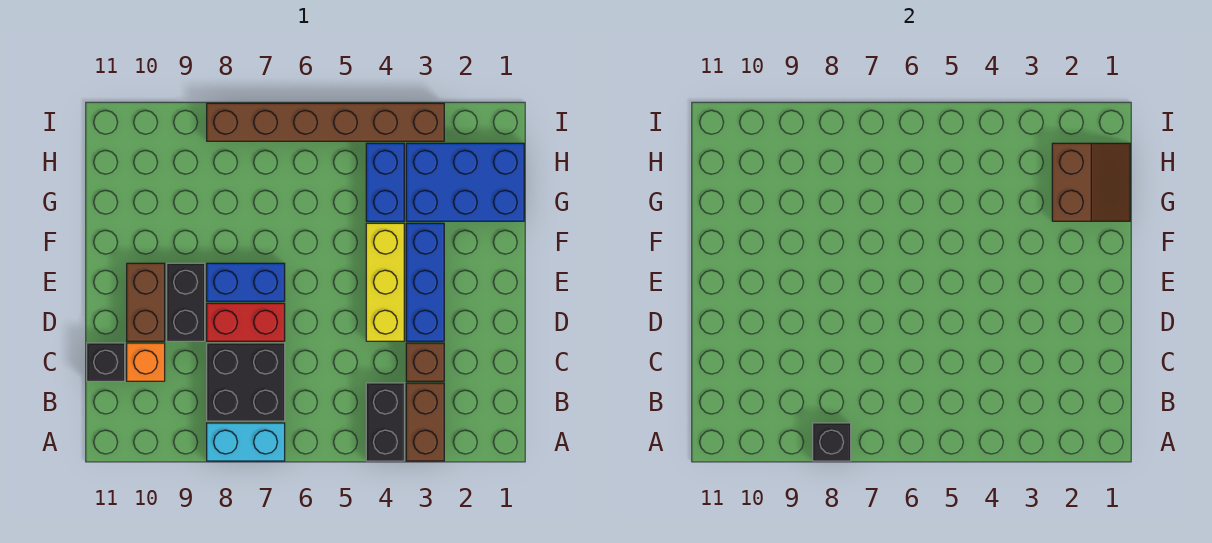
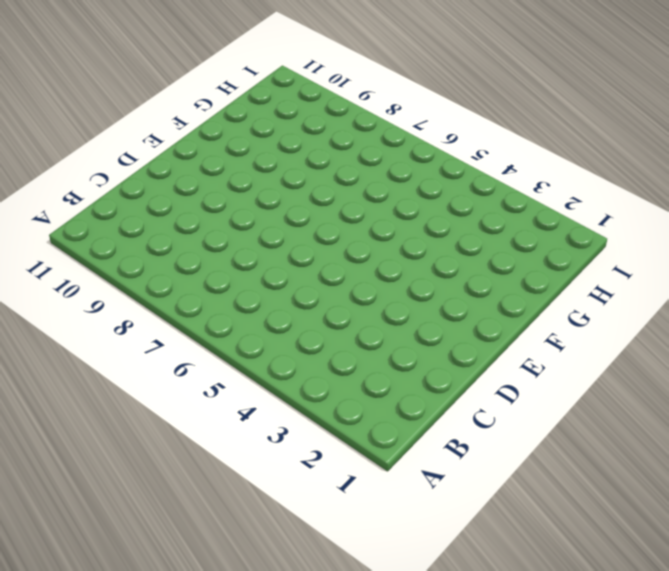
none -> brown brick A3:B3 level 1
none -> black brick A4:B4 level 1
none -> cyan brick A7:A8 level 1

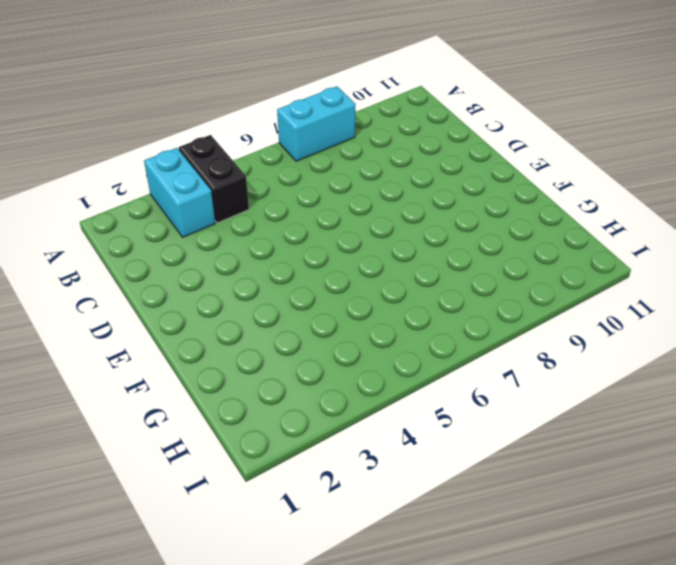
cyan brick A3:B3 level 1 -> brown brick A3:B3 level 1
none -> black brick B7:C8 level 1
none -> brown brick C3 level 1
none -> orange brick C10 level 1

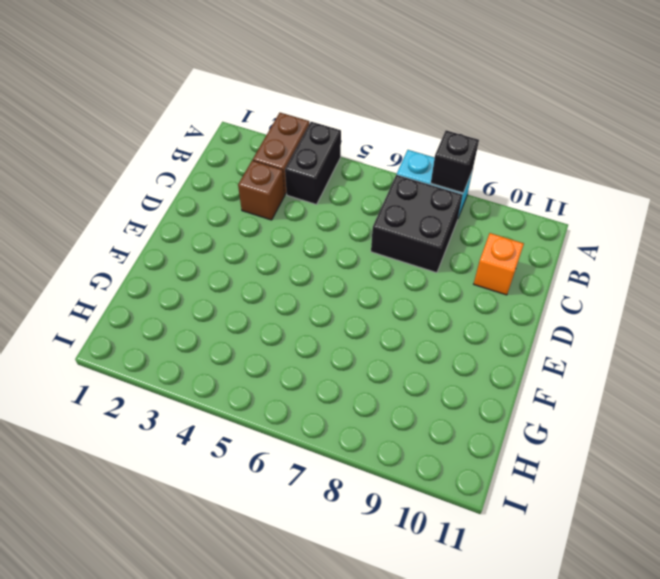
none -> black brick C11 level 1
none -> blue brick D3:F3 level 1
none -> yellow brick D4:F4 level 1

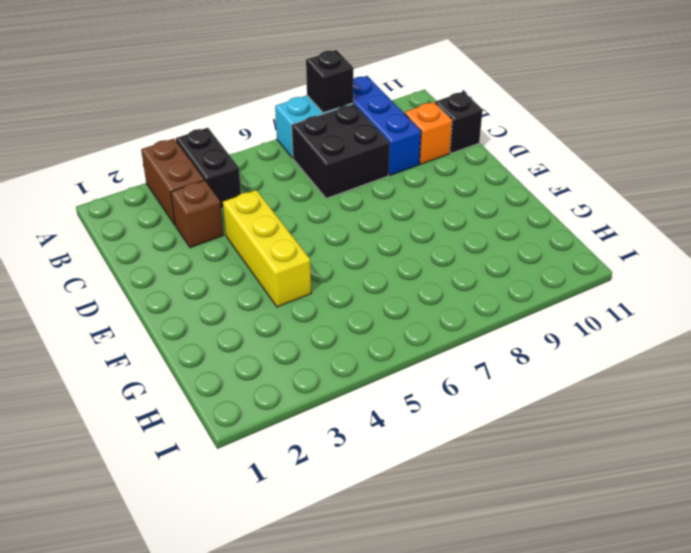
blue brick A9:C9 level 1 -> blue brick D3:F3 level 1
none -> red brick D7:D8 level 1
none -> black brick D9:E9 level 1
none -> brown brick D10:E10 level 1

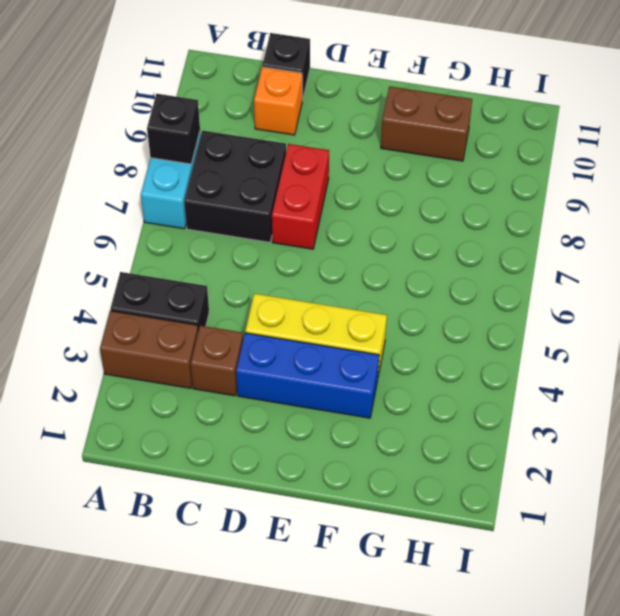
brown brick F10:G10 level 1 -> brown brick D10:E10 level 1
none -> black brick D9:E9 level 1
none -> blue brick E7:E8 level 1
none -> blue brick G1:H3 level 1

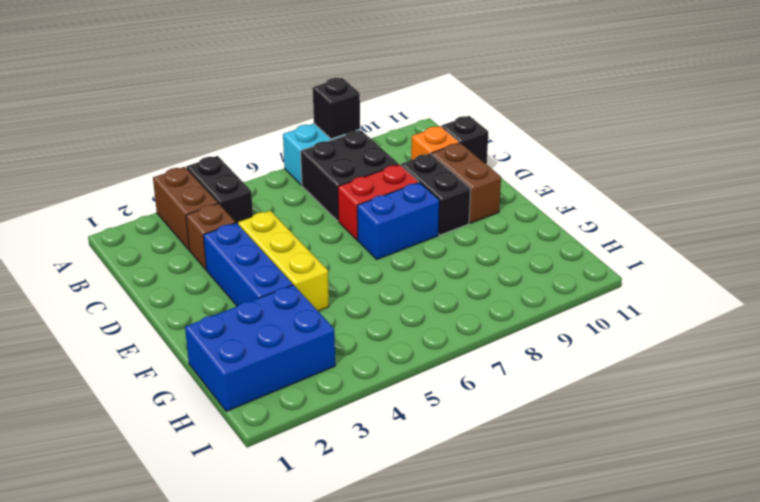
none -> blue brick G4:H4 level 1
none -> brown brick I3:I8 level 1
none -> brown slope G1:H2 level 2 top 2

